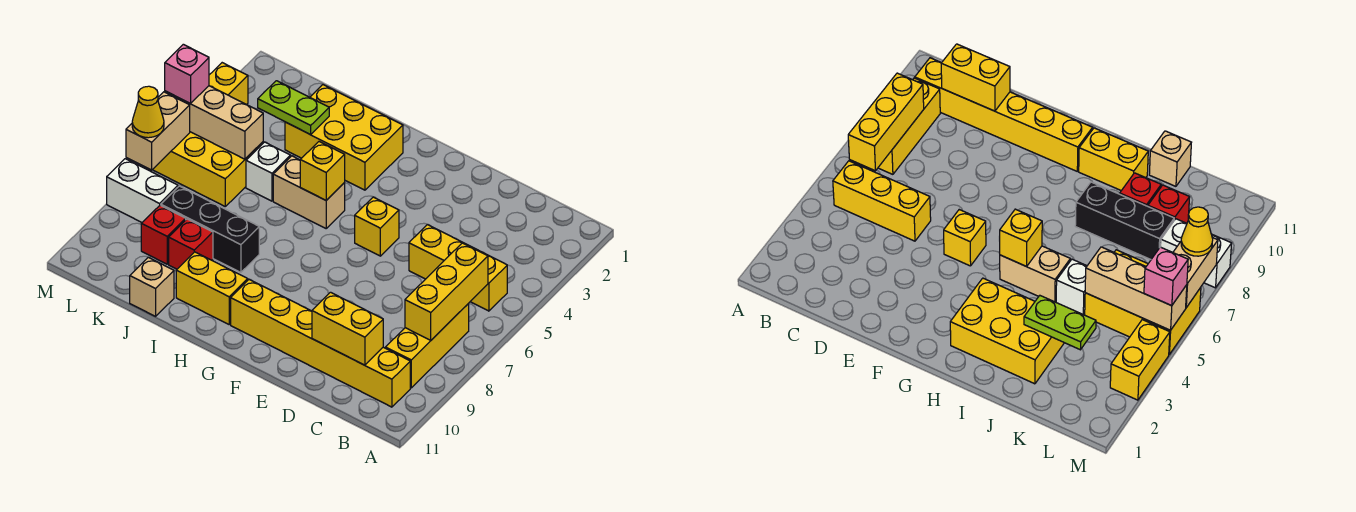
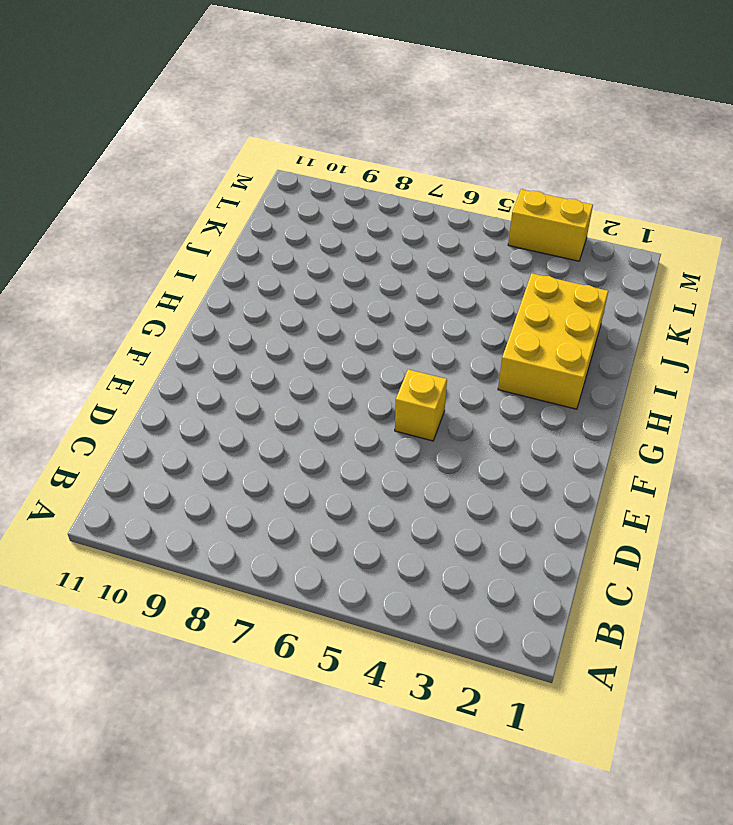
none -> yellow brick B5:D5 level 1
none -> yellow brick B7:B9 level 1
none -> yellow brick B10:G10 level 1

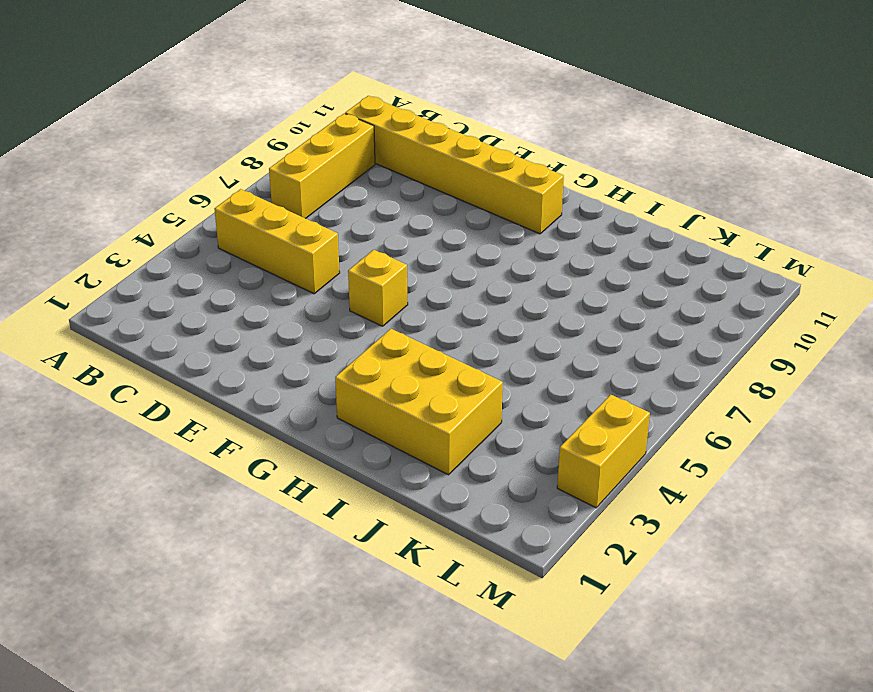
none -> tan brick H5:I5 level 1
none -> yellow brick H10:I10 level 1
none -> black brick I8:K8 level 1

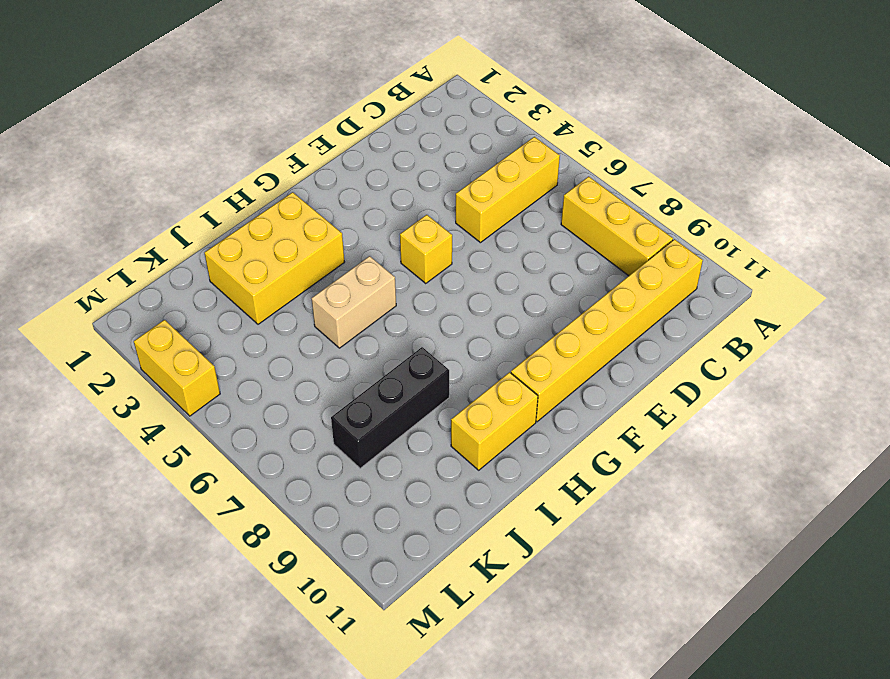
none -> white brick J5 level 1
none -> red brick J9 level 1
none -> tan brick J11 level 1

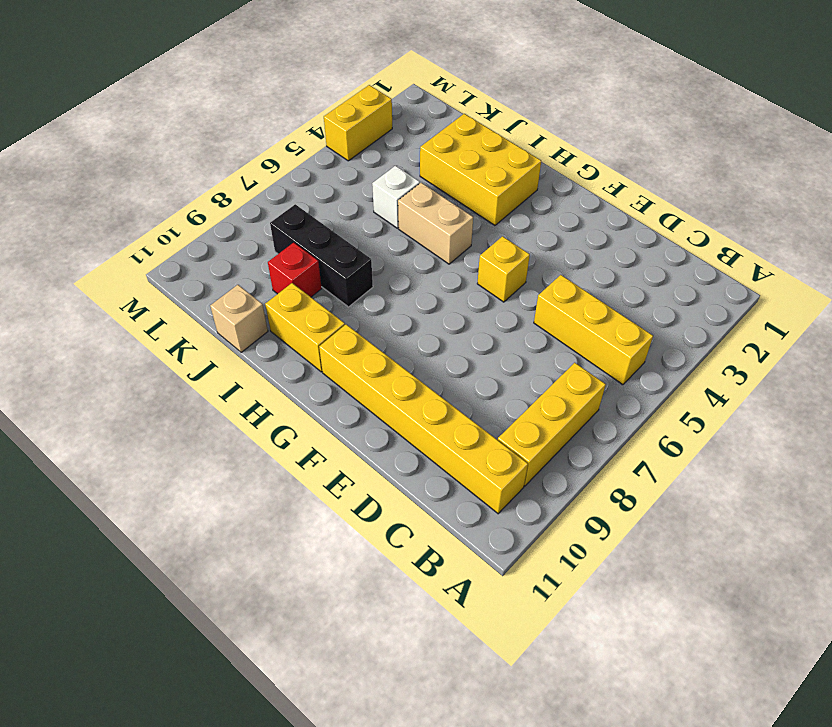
none -> yellow brick K5:M6 level 1
none -> red brick K9 level 1
none -> white brick L8:M8 level 1

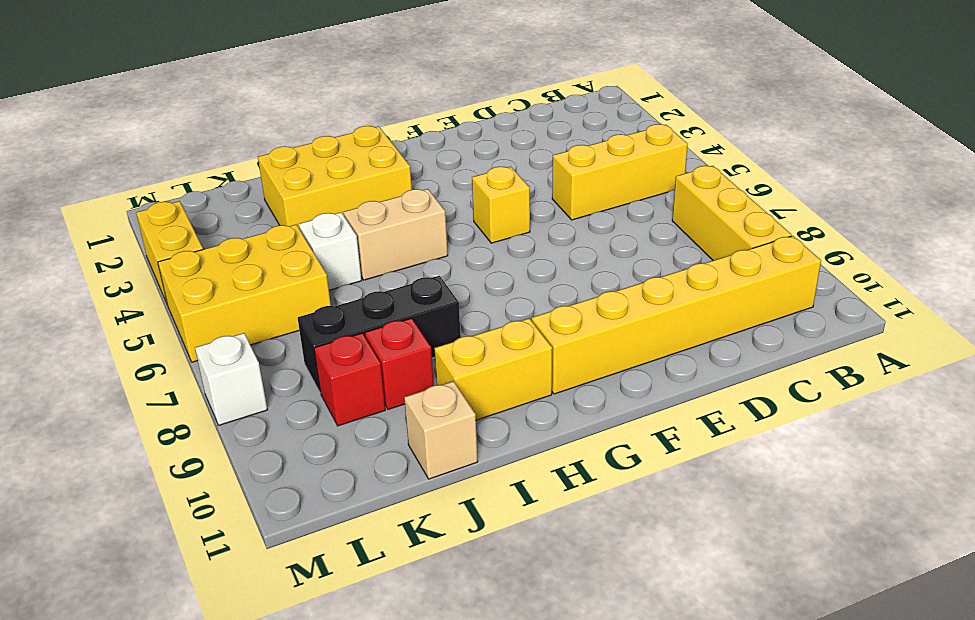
white brick M8 level 1 -> white brick L8:M8 level 1
none -> yellow brick B6:B8 level 2
none -> yellow brick C10:D10 level 2
none -> yellow brick H5 level 2

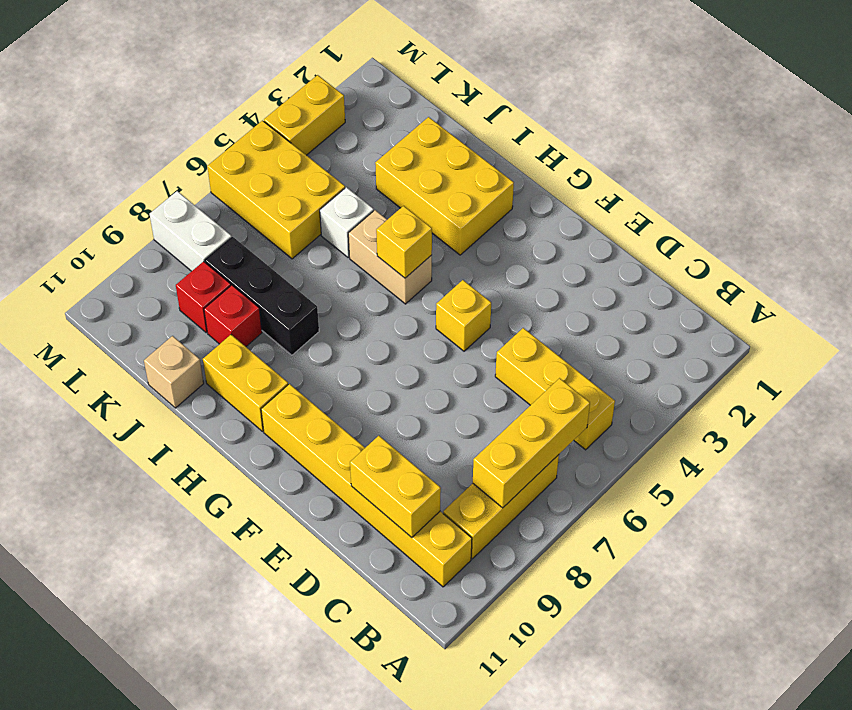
none -> lime plate J3:K3 level 2
none -> tan brick K5:M5 level 2
none -> tan brick M6:M7 level 2

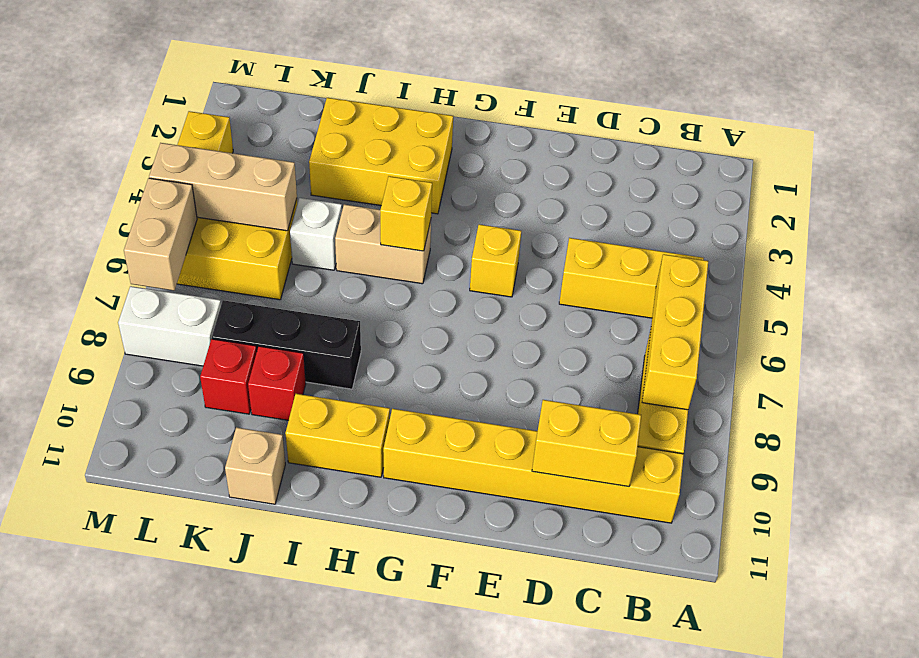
none -> lime plate J3:K3 level 2
none -> pink brick M5 level 3
none -> yellow cone M7 level 3

